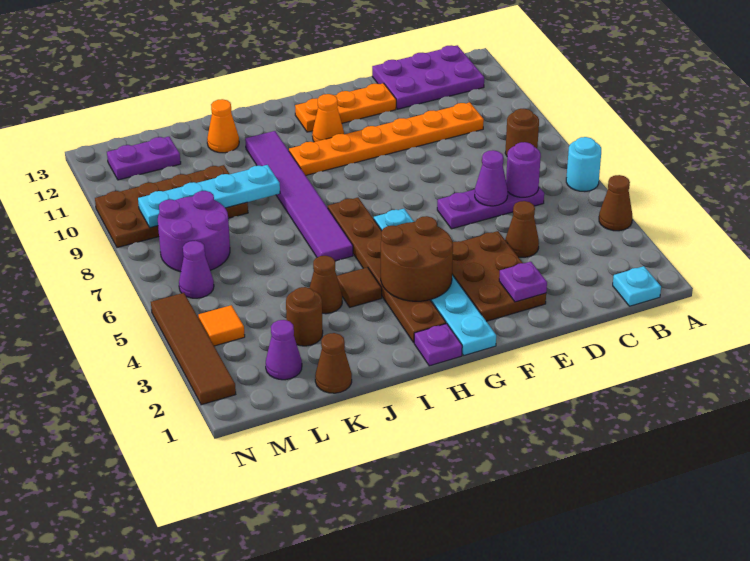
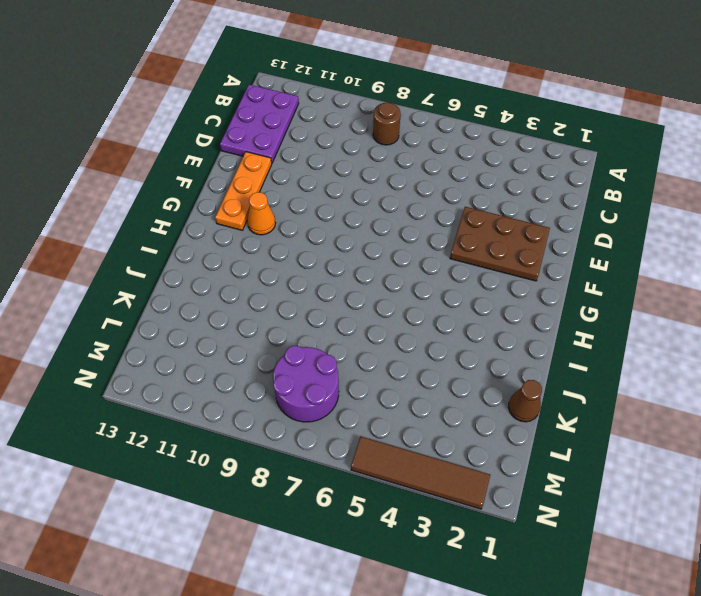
none -> brown cone A4 level 1
none -> cyan round brick A6 level 1
none -> cyan plate B1 level 1
none -> purple plate C6:E6 level 1

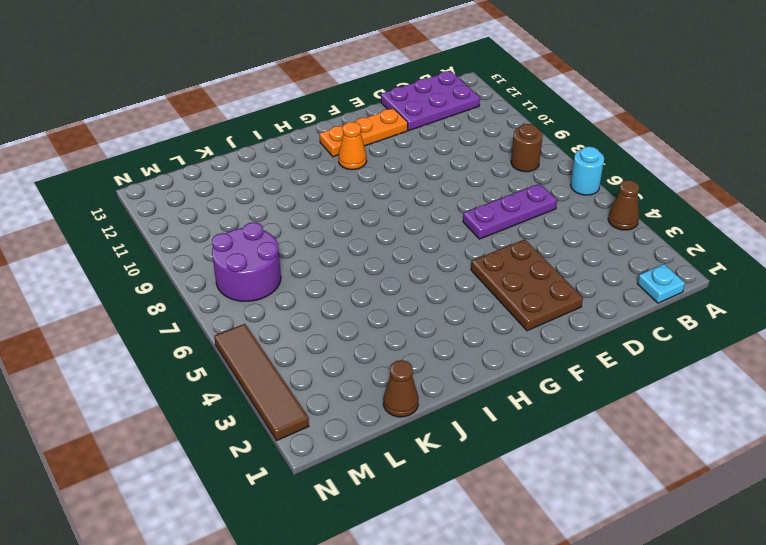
none -> orange plate C10:H10 level 1
none -> brown cone D4 level 1
none -> cyan plate G1:G6 level 1
none -> purple plate H1 level 1

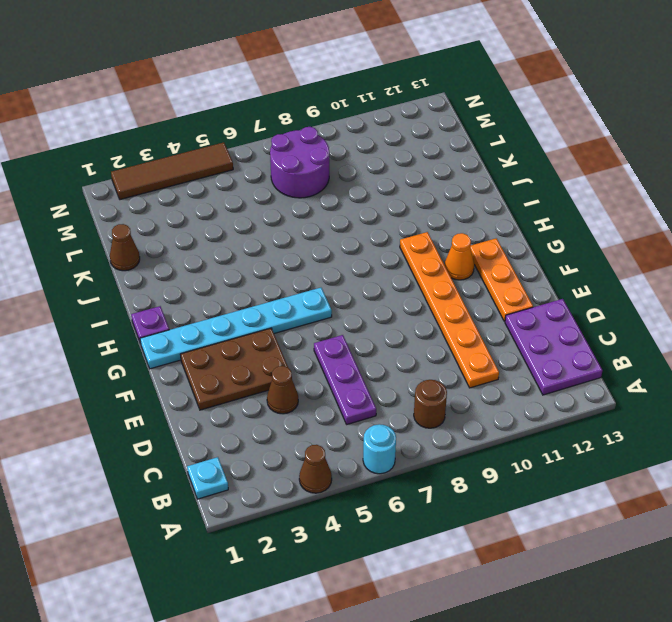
none -> brown plate H2:H7 level 1
none -> brown tile I4 level 1
none -> purple tile I6:I11 level 1
none -> brown cone J4 level 1

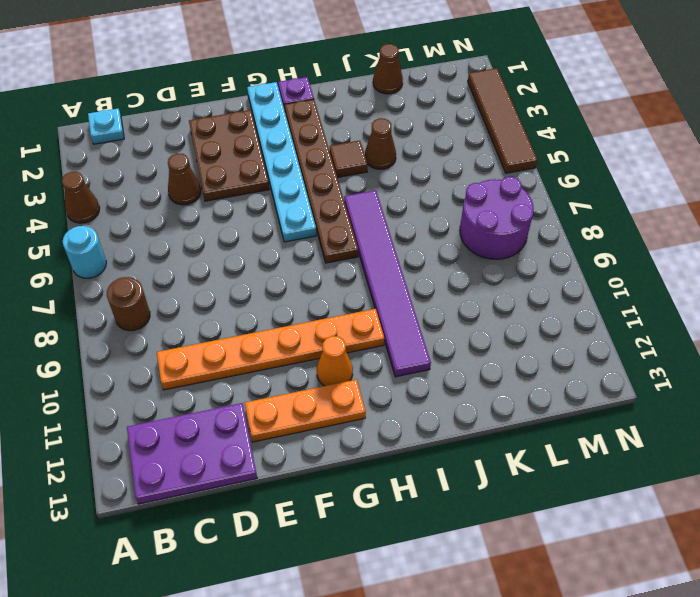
none -> purple plate C6:E6 level 1
none -> orange cone J12 level 1
none -> brown round brick K3 level 1
none -> brown plate K9:N10 level 1

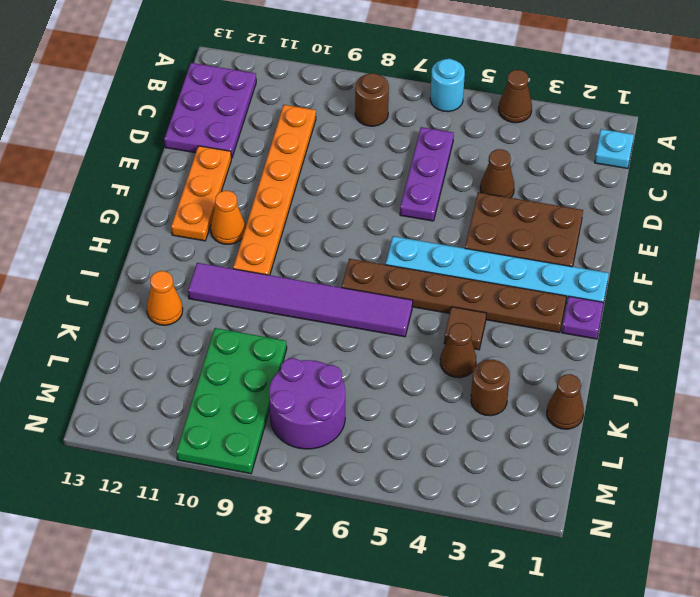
green plate K9:N10 level 1 -> brown plate K9:N10 level 1
none -> purple cone L2 level 1
none -> purple plate L12:M12 level 1
none -> orange tile M4 level 1
none -> purple cone M6 level 1

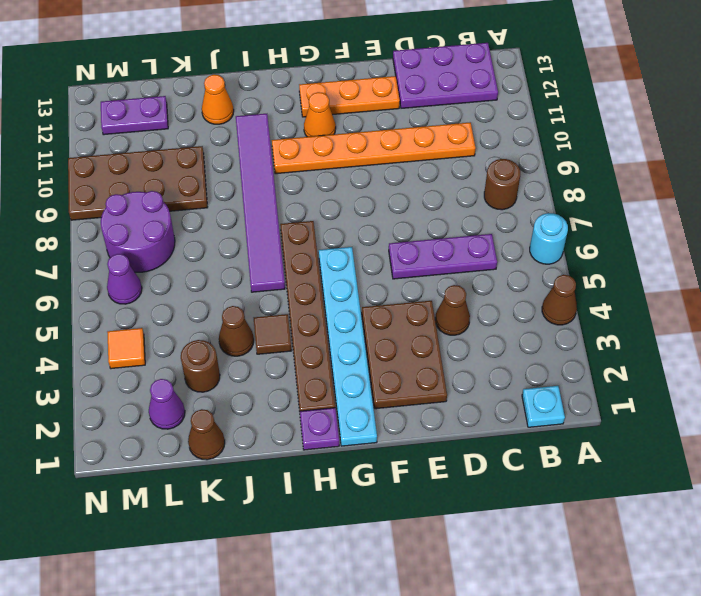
none -> brown tile N2:N5 level 1
none -> purple round brick C6 level 2
none -> purple cone D6 level 2
none -> purple plate E2 level 2

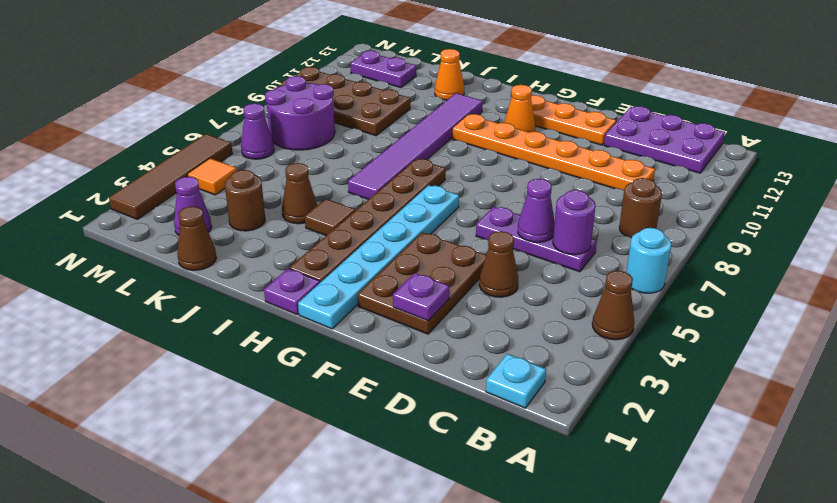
none -> brown round brick G3:H4 level 2
none -> cyan plate J9:M9 level 2

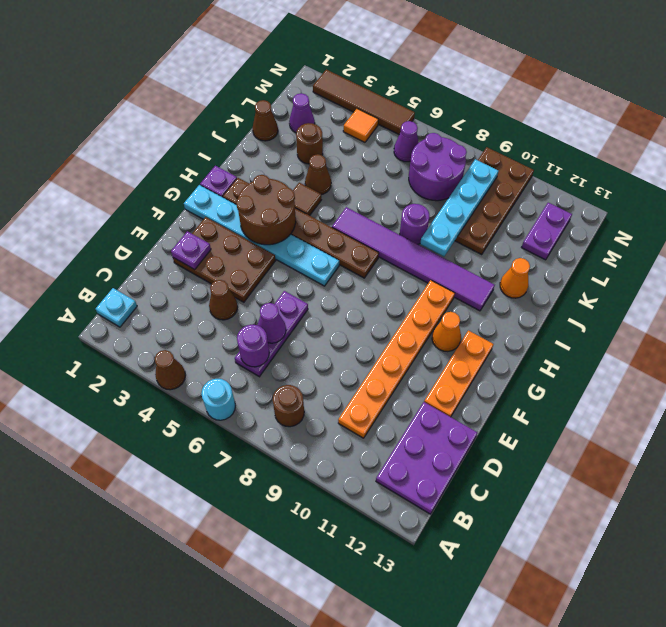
purple round brick J8 level 1 -> none

